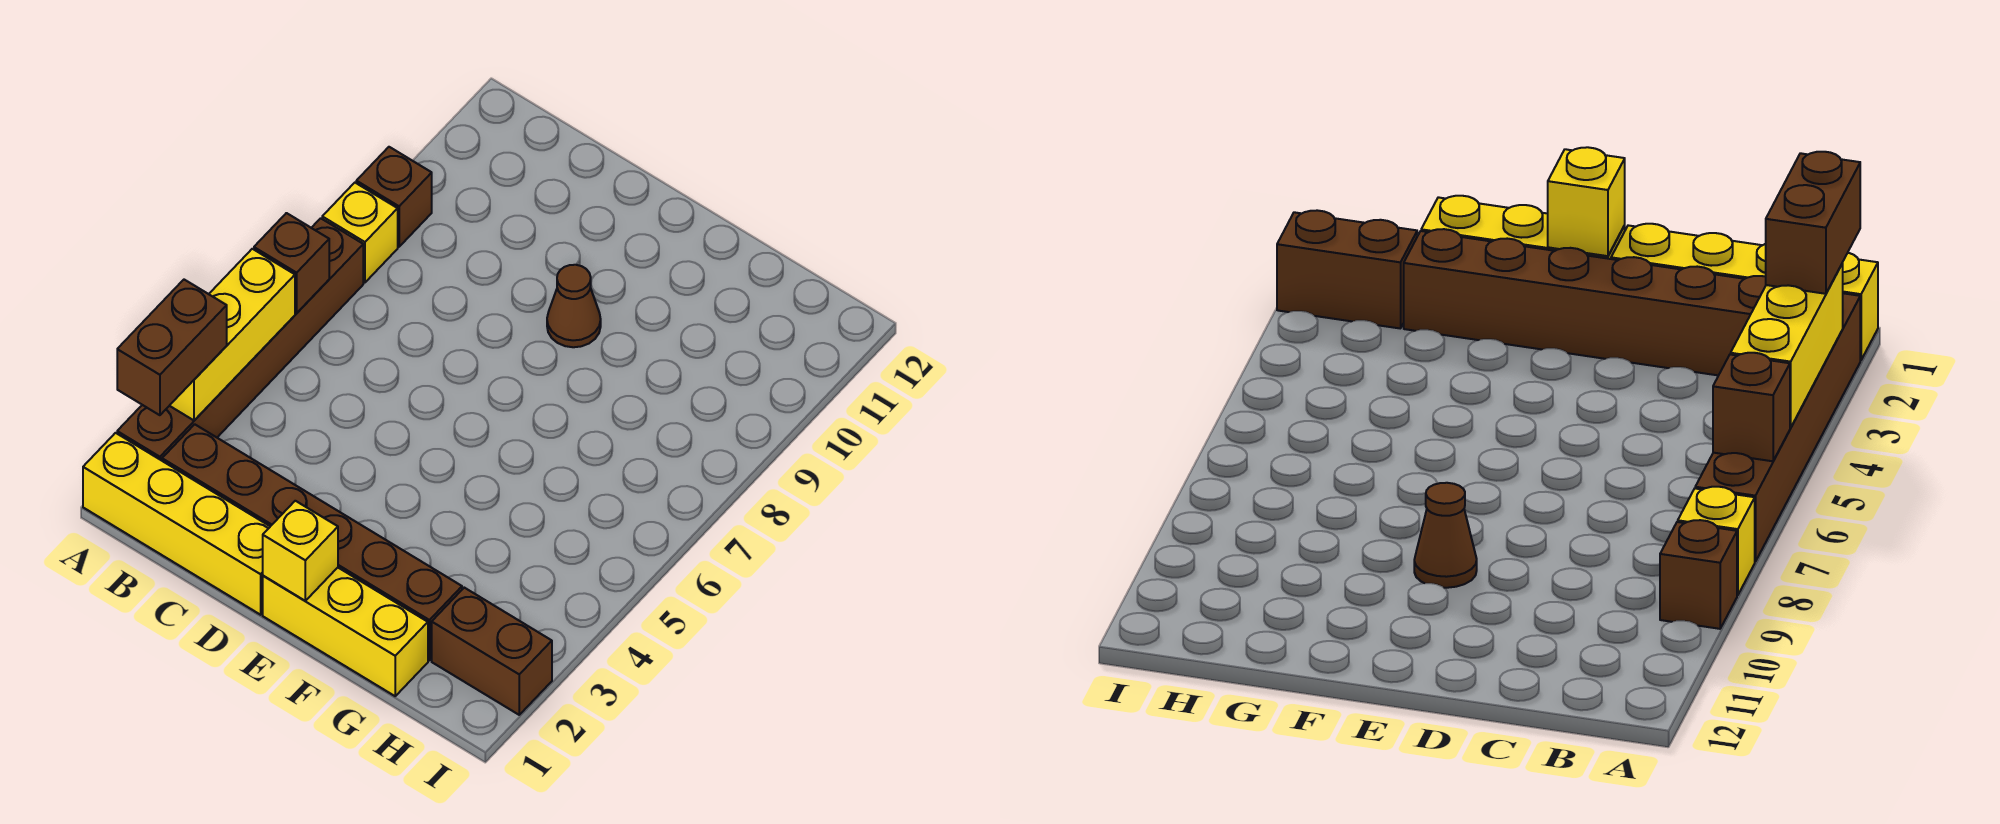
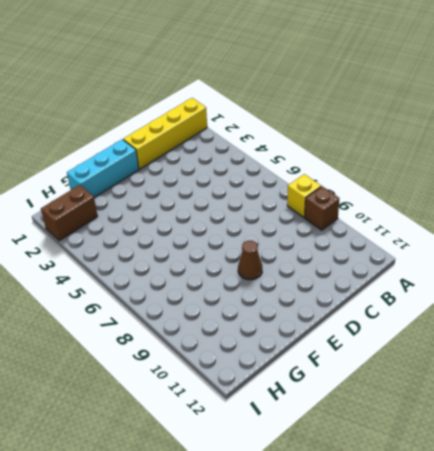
cyan brick E1:G1 level 1 -> yellow brick E1:G1 level 1
none -> brown brick A2:A7 level 1
none -> brown brick B2:G2 level 1
none -> yellow brick A3:A5 level 2

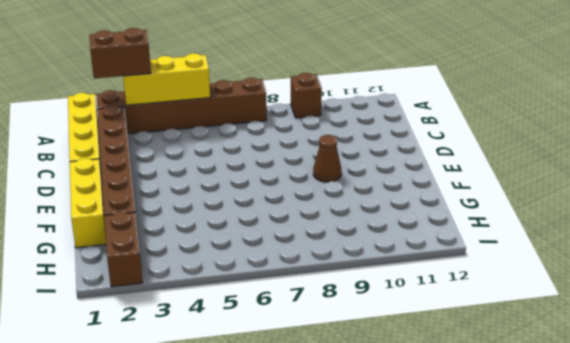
none -> yellow brick A8 level 1
none -> brown brick A6 level 2
none -> yellow brick E1 level 2

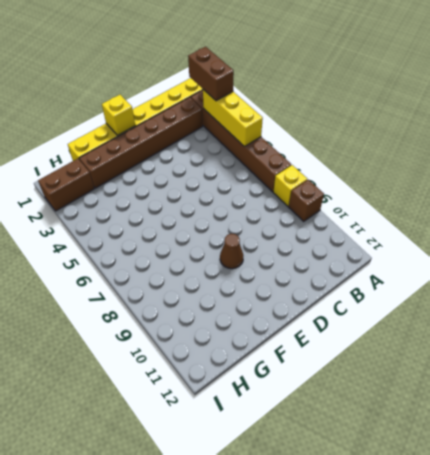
none -> brown brick A6 level 2

